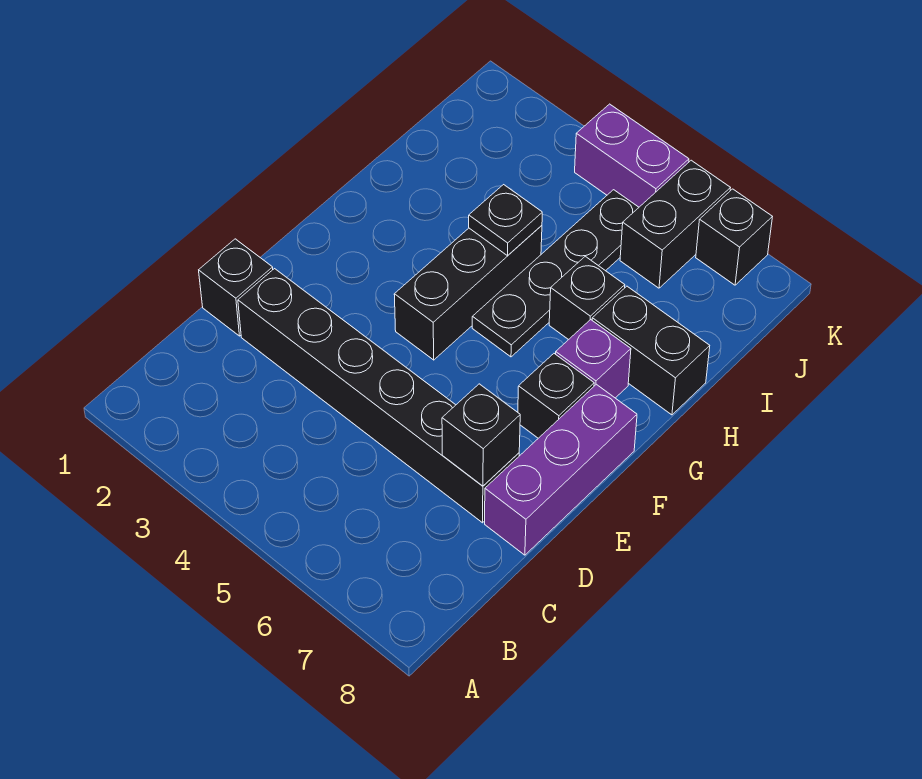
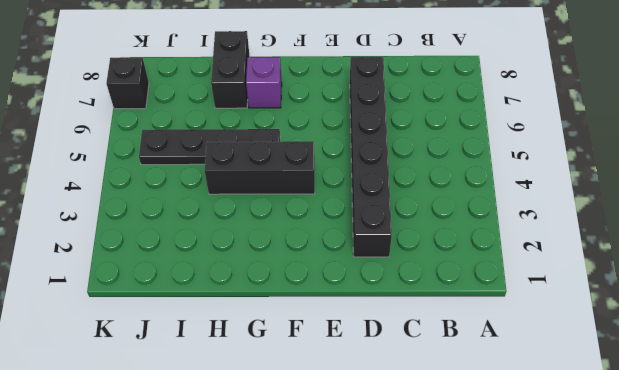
none -> black brick D1 level 1
none -> purple brick D8:F8 level 1
none -> black brick F7 level 1

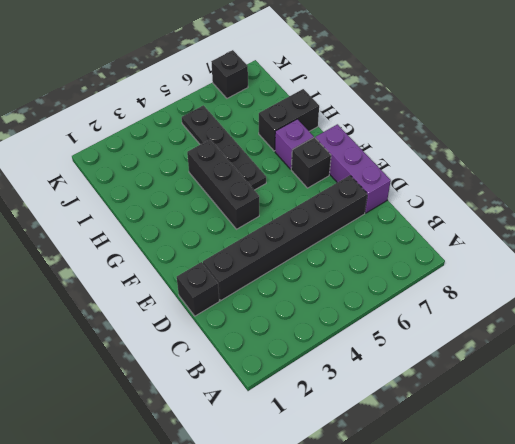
none -> black brick H6 level 1
none -> black brick J6:K6 level 1
none -> purple brick K4:K5 level 1

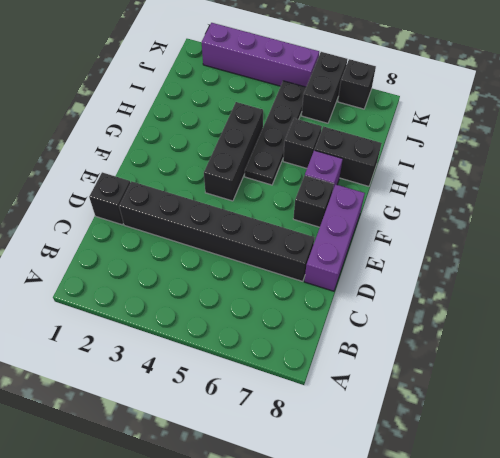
purple brick K2:K5 level 1 -> purple brick K4:K5 level 1
none -> black brick D7 level 2
none -> black plate H4 level 2

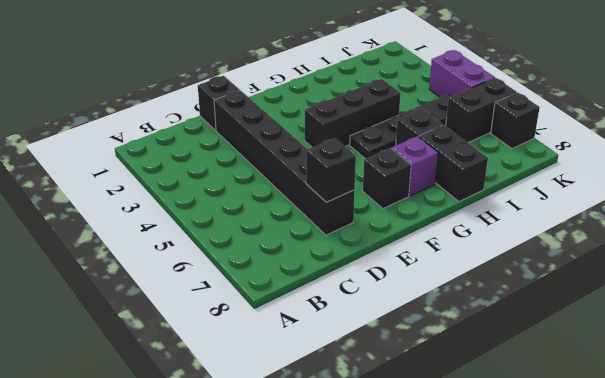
none -> purple brick D8:F8 level 1
none -> black plate H4 level 2

